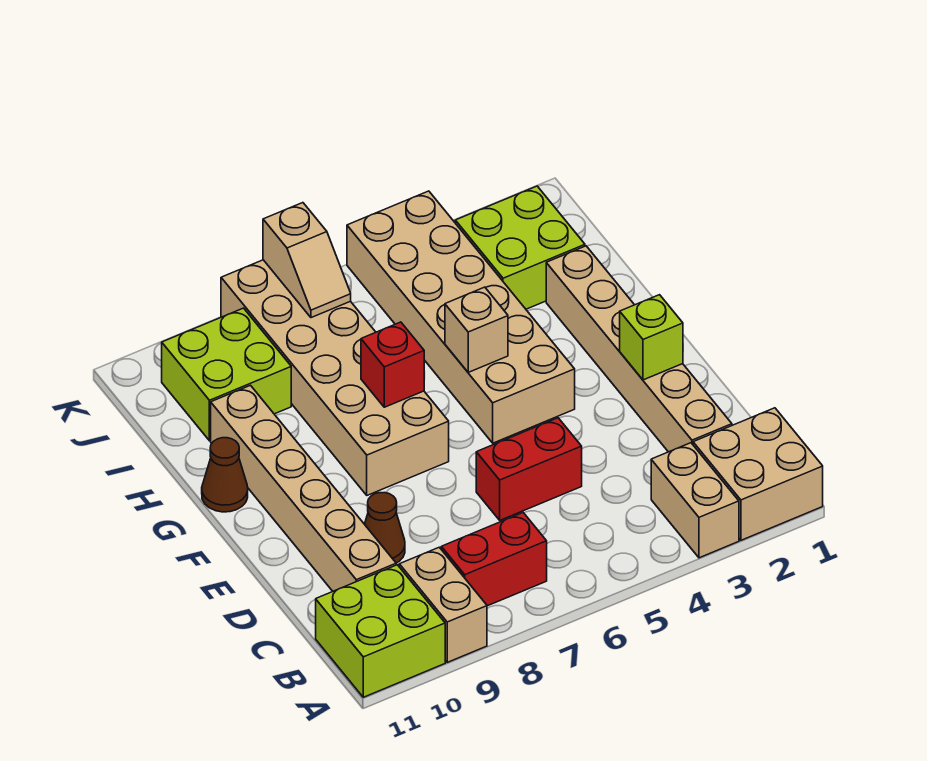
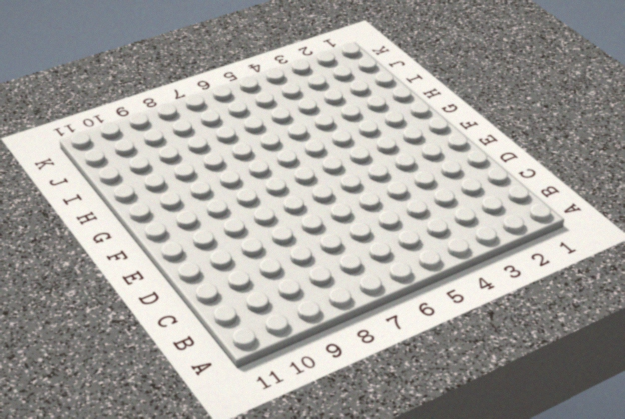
none -> tan brick A1:B2 level 1
none -> tan brick A3:B3 level 1
none -> tan brick A9:B9 level 1

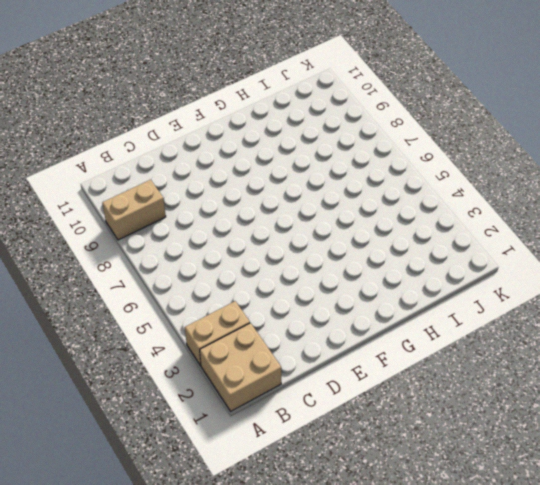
none -> lime brick A10:B11 level 1
none -> red brick B7:B8 level 1
none -> tan brick C2:H2 level 1

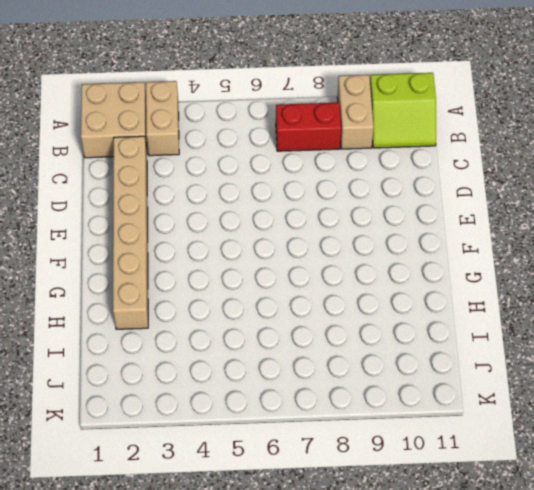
lime slope A10:B11 level 1 top A -> lime brick A10:B11 level 1
none -> tan brick C10:H10 level 1
none -> red brick D5:D6 level 1
none -> brown cone D9 level 1

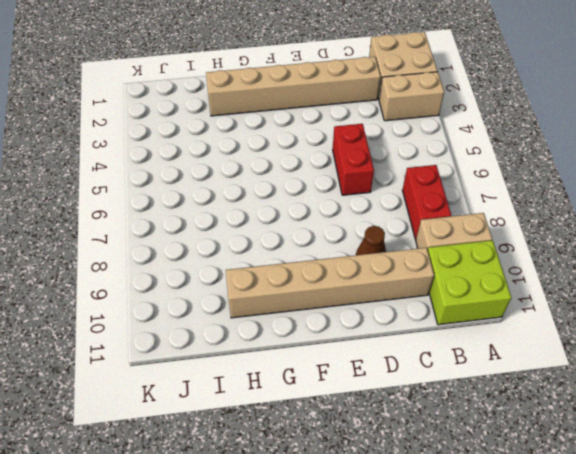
none -> tan brick F4:K5 level 1
none -> tan brick F7:K8 level 1
none -> brown cone G11 level 1

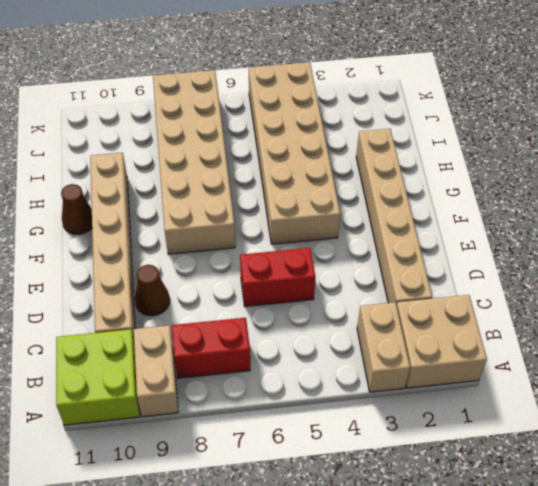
none -> lime brick I2:J3 level 1
none -> lime brick I9:J10 level 1
none -> lime brick E2 level 2

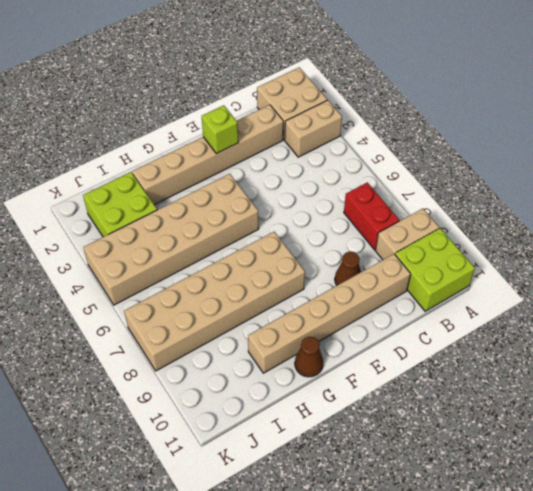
none -> red brick D5:D6 level 1
none -> lime brick I9:J10 level 1
none -> tan brick G5 level 2

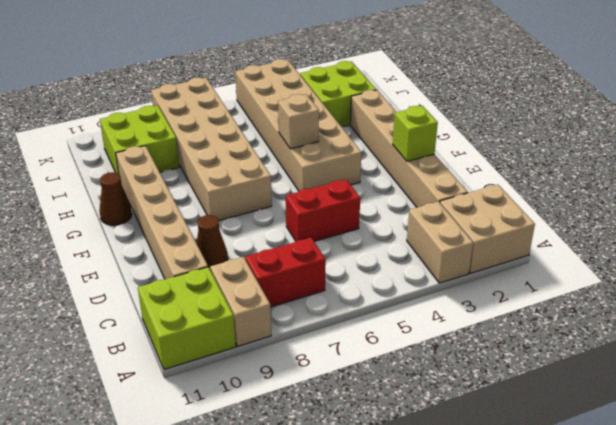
none -> red brick G7 level 2
none -> tan slope J7:K7 level 2 top K

